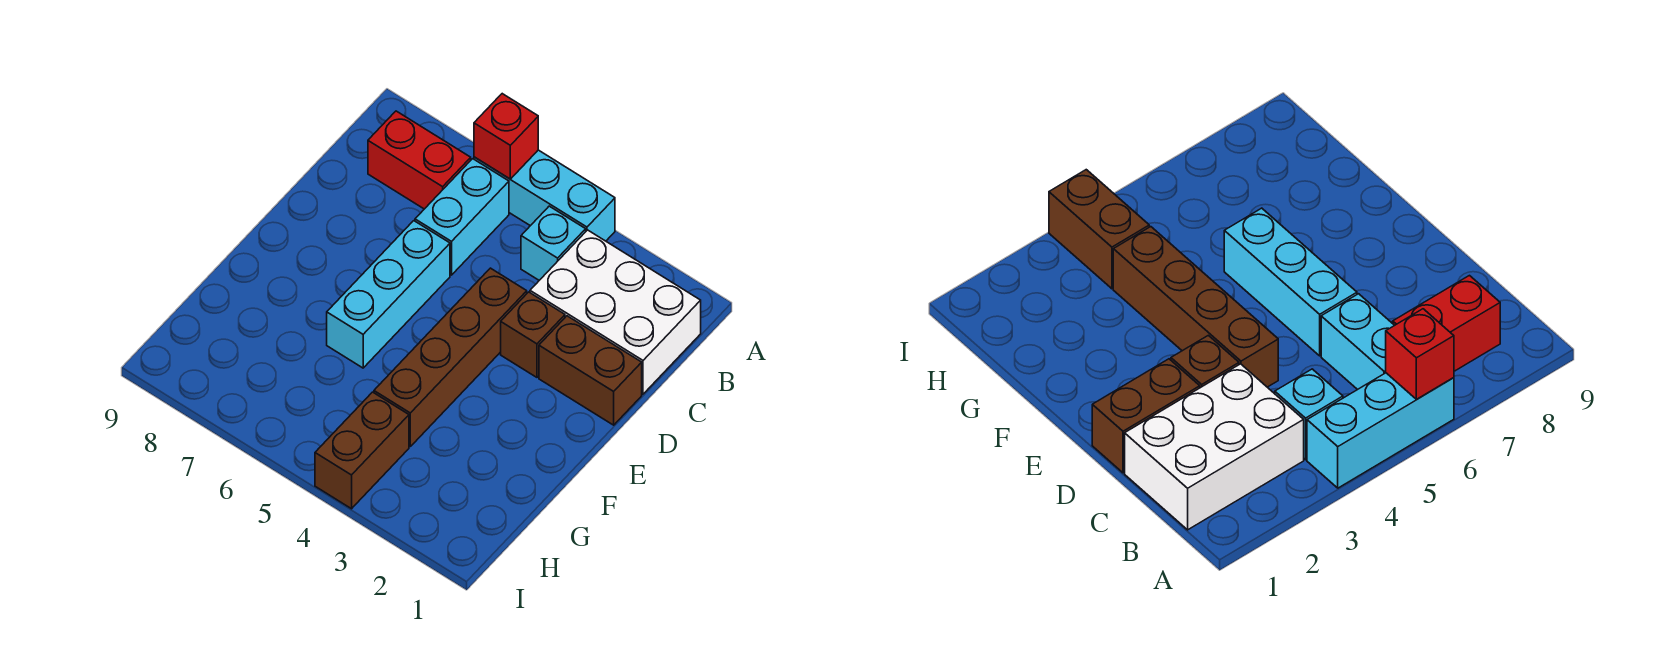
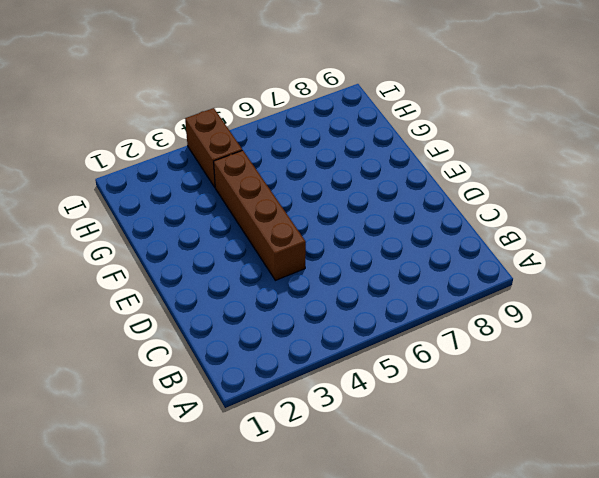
none -> cyan brick A4:A6 level 1
none -> white brick B1:C3 level 1

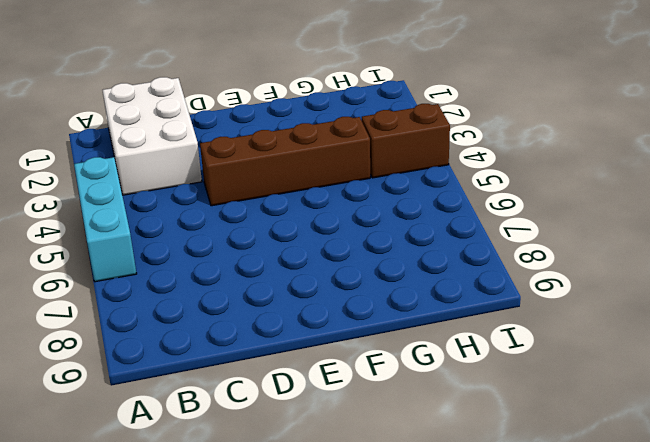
none -> cyan brick B4 level 1
none -> cyan brick B6:C6 level 1

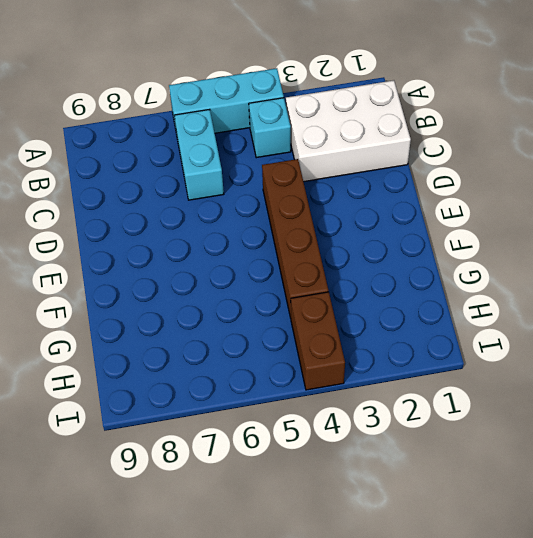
none -> red brick B7:B8 level 1
none -> brown brick D1:D2 level 1

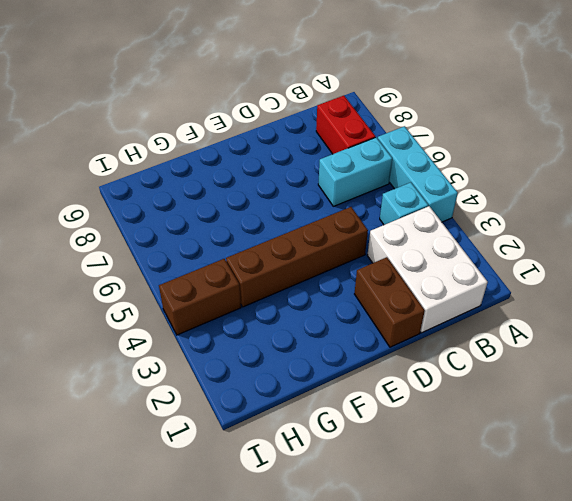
none -> brown brick D3 level 1
none -> cyan brick D6:F6 level 1

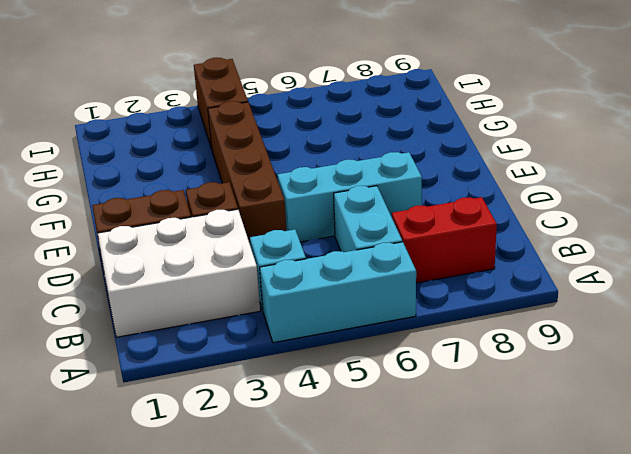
cyan brick D5:D7 level 1 -> cyan brick D6:F6 level 1
none -> red brick A6 level 2

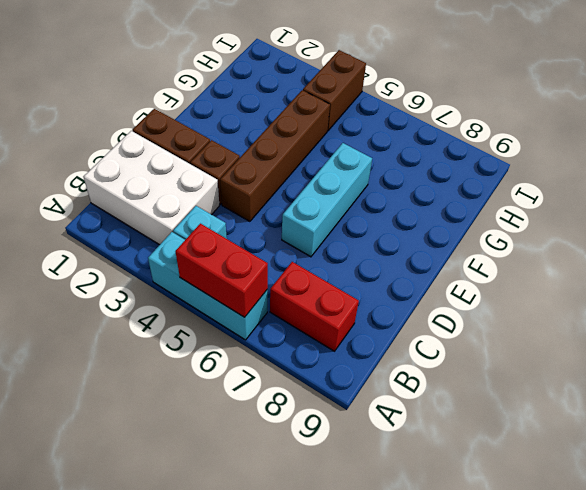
red brick A5:A6 level 2 -> red brick A6 level 2
none -> cyan brick B6:C6 level 1

